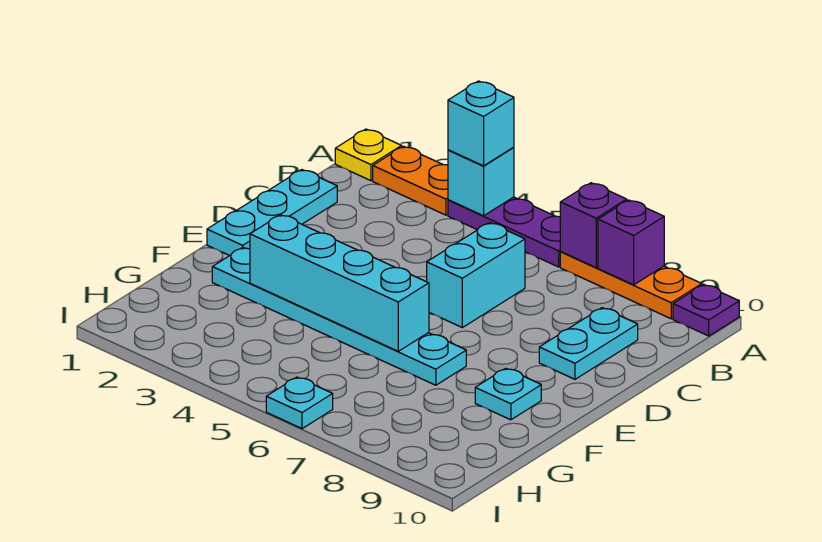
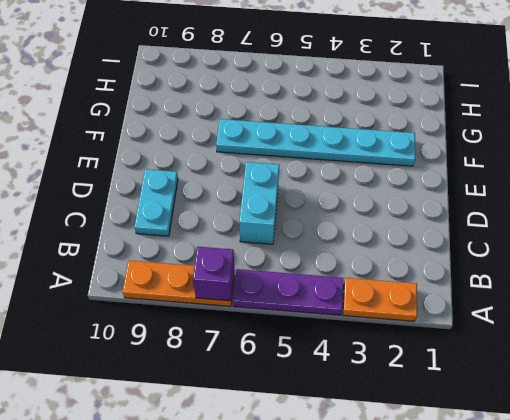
none -> yellow plate A1 level 1
none -> purple plate A10 level 1
none -> cyan plate C1:E1 level 1

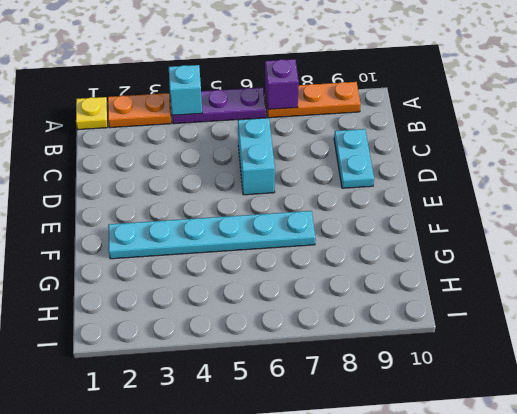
none -> purple plate A10 level 1
none -> cyan plate C1:E1 level 1
none -> cyan plate F9 level 1

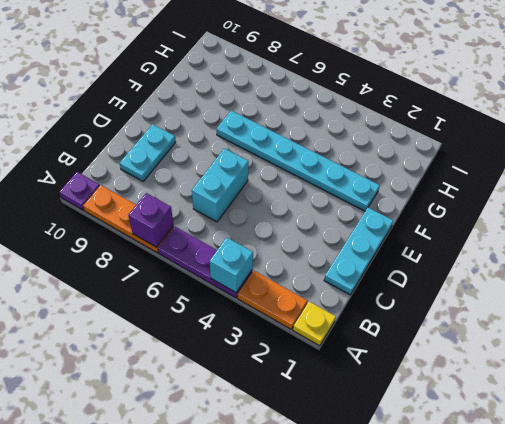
none -> cyan plate F9 level 1
none -> cyan plate I6 level 1
none -> purple brick A8 level 2

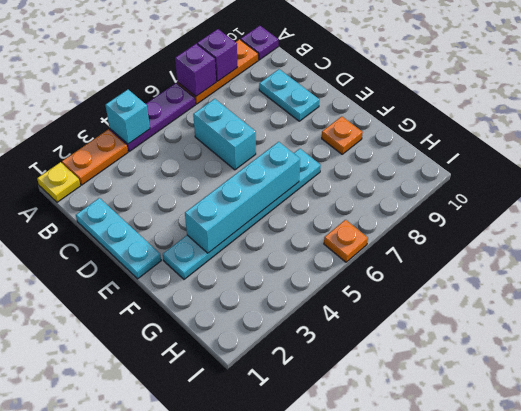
orange plate F9 level 1 -> cyan plate F9 level 1
orange plate I6 level 1 -> cyan plate I6 level 1
none -> cyan brick A4 level 3

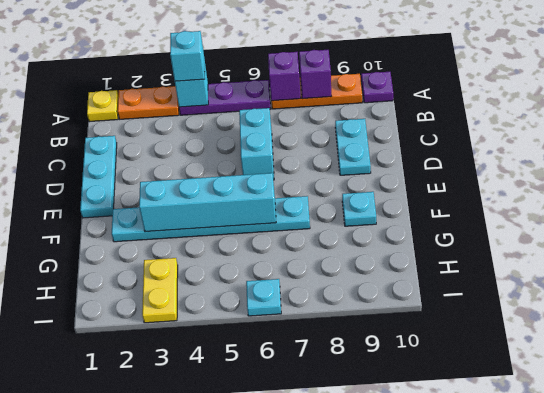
yellow plate H3:I3 level 1 -> none

